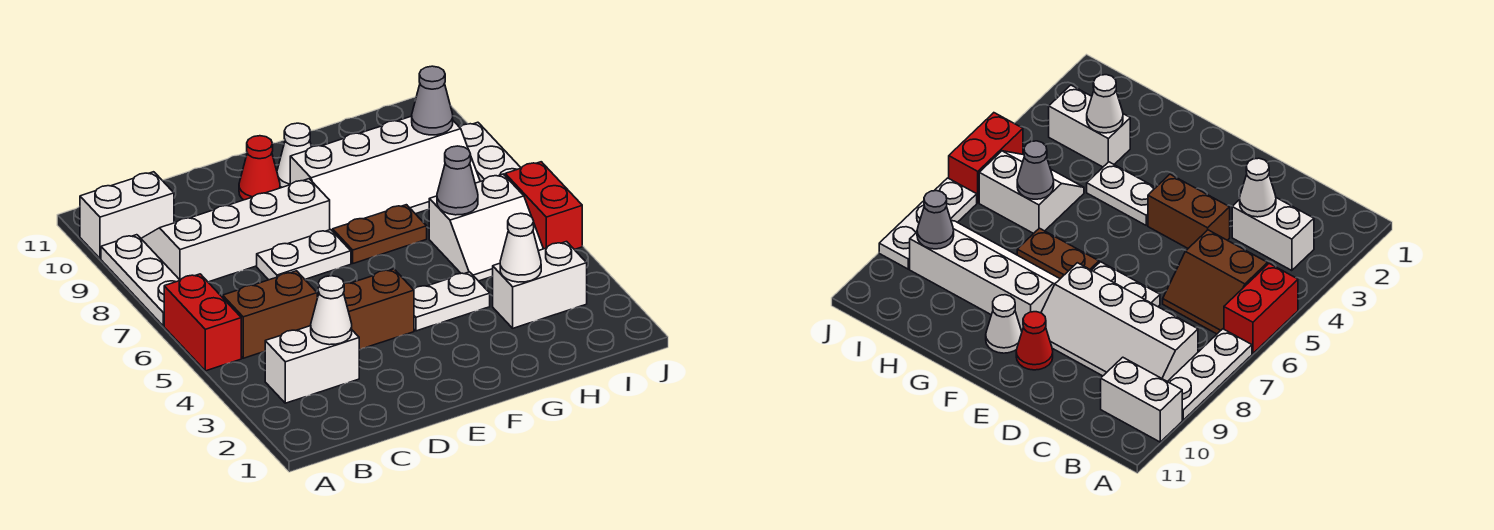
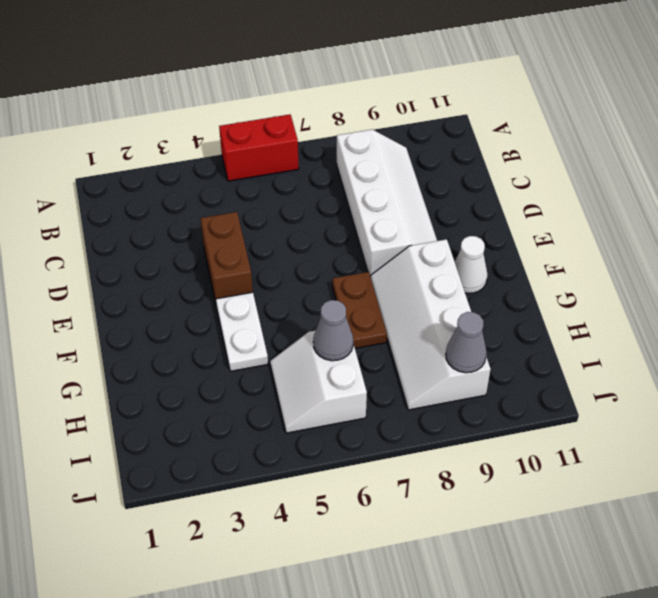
none -> white plate A7:A9 level 1
none -> white brick A10:B10 level 1
none -> white brick B3:C3 level 1

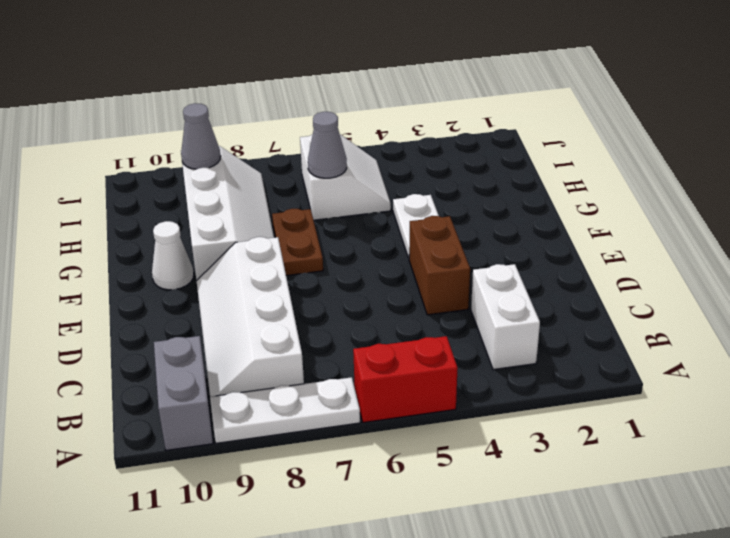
grey brick A10:B10 level 1 -> white brick A10:B10 level 1
none -> brown slope B5:C6 level 1 top 5
none -> white plate D7:E7 level 1
none -> red cone E10 level 1

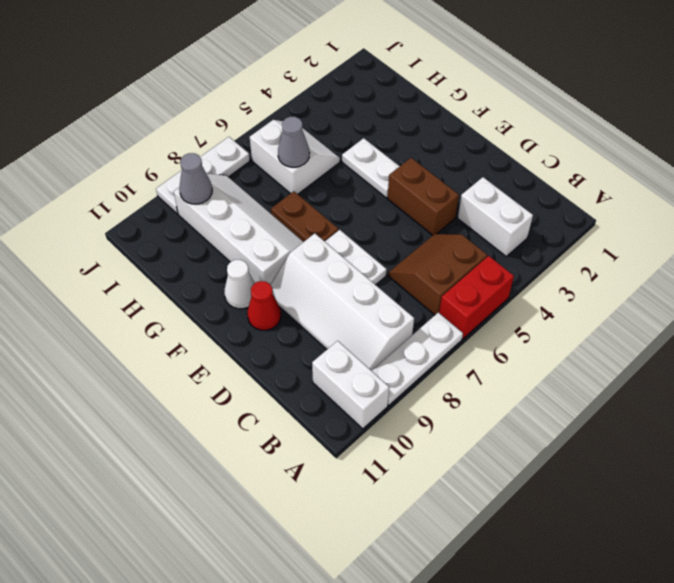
brown slope B5:C6 level 1 top B -> brown slope B5:C6 level 1 top 5
none -> white brick H3:I3 level 1
none -> red brick J5:J6 level 1
none -> white cone C3 level 2

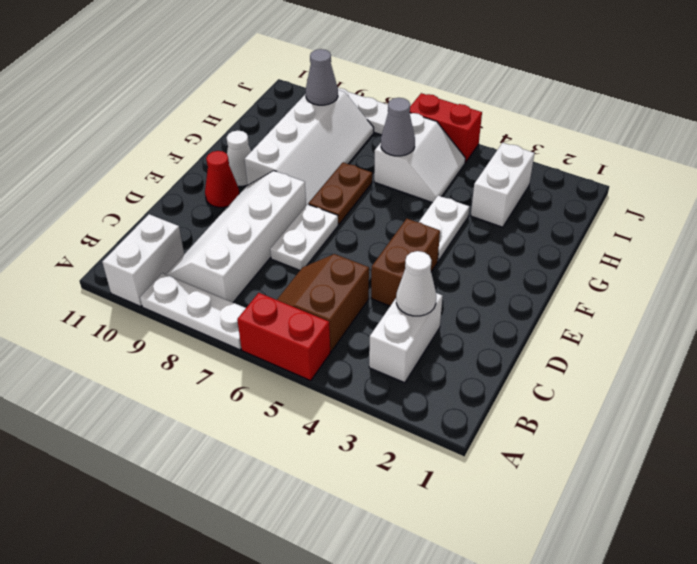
none -> white cone H3 level 2

